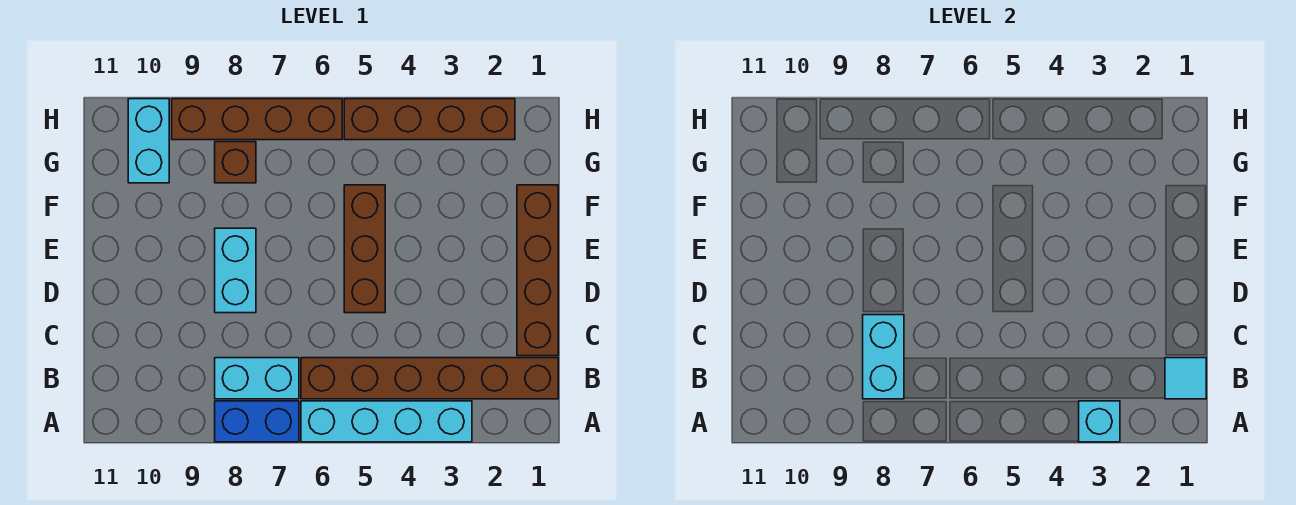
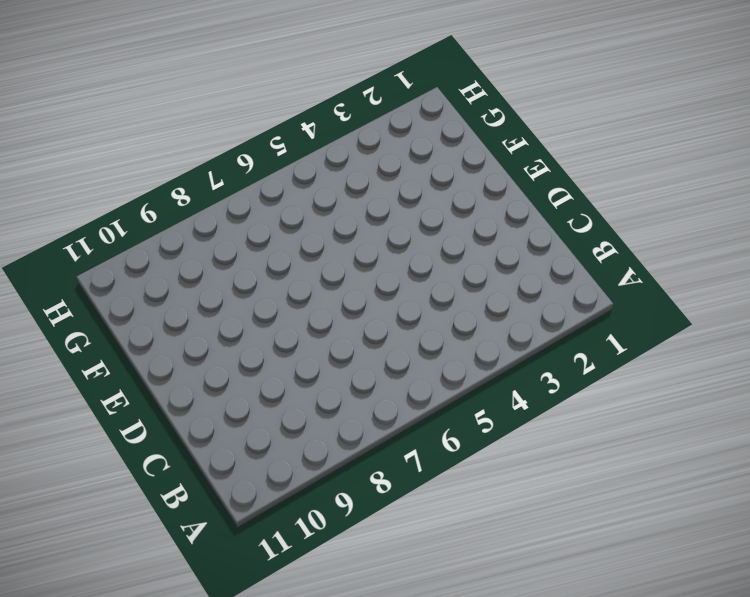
none -> cyan brick A3:A6 level 1
none -> blue brick A7:A8 level 1
none -> brown brick B1:B6 level 1

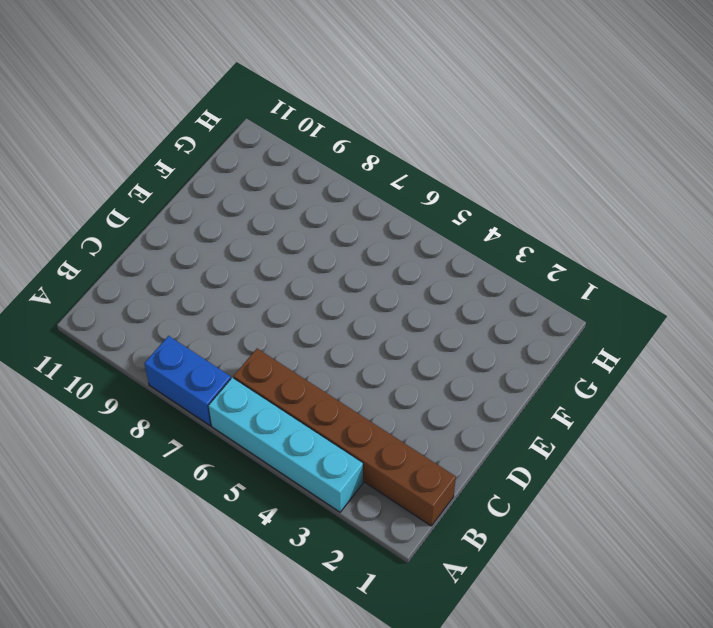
none -> cyan brick B7:B8 level 1
none -> brown brick C1:F1 level 1
none -> brown brick D5:F5 level 1

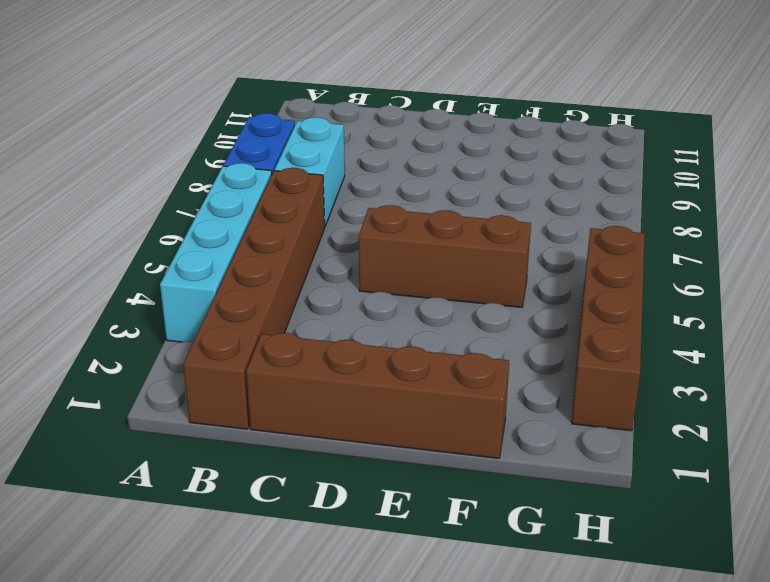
none -> cyan brick D8:E8 level 1
none -> brown brick G8 level 1
none -> cyan brick G10:H10 level 1

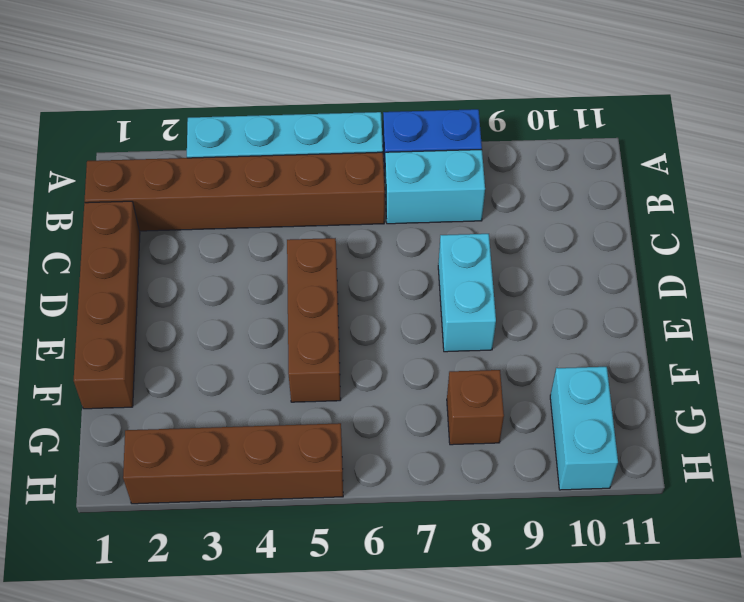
none -> brown brick H6:H9 level 1
none -> cyan brick A3 level 2
none -> cyan tile B1 level 2

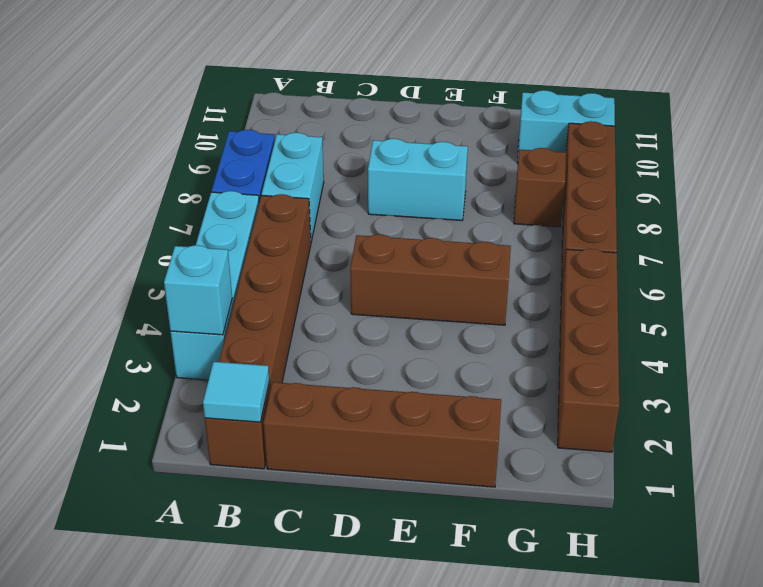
none -> cyan brick B8:C8 level 2

